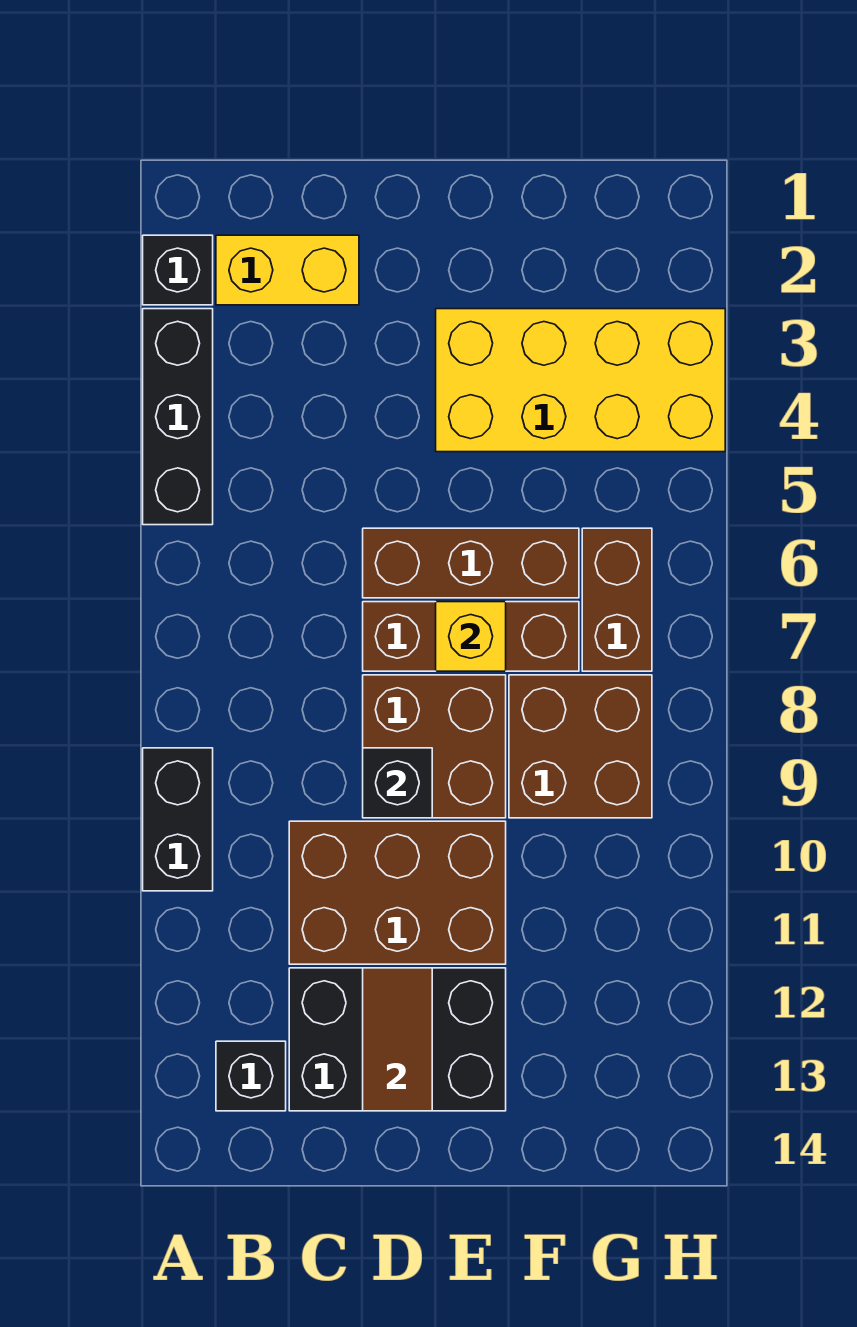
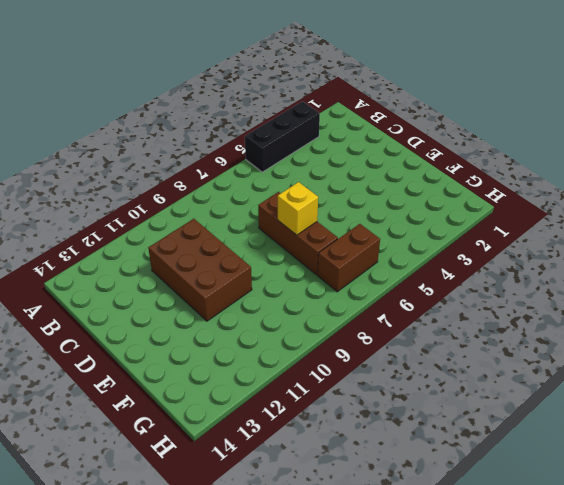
none -> black brick A2 level 1
none -> black brick A9:A10 level 1
none -> yellow brick B2:C2 level 1

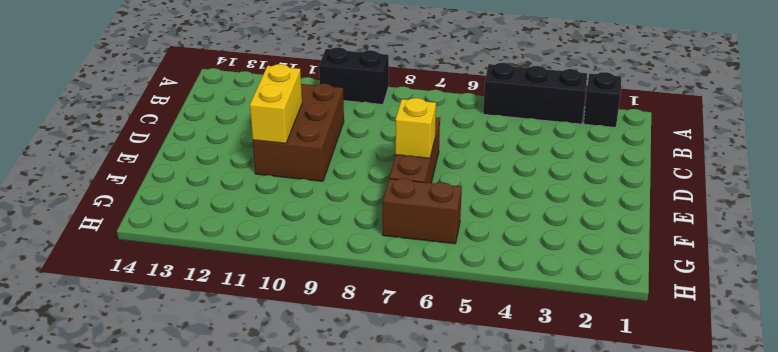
yellow brick D11:E11 level 2 -> yellow brick B2:C2 level 1
none -> black brick B13 level 1
none -> black brick C12:E13 level 1
none -> brown brick D6:F6 level 1

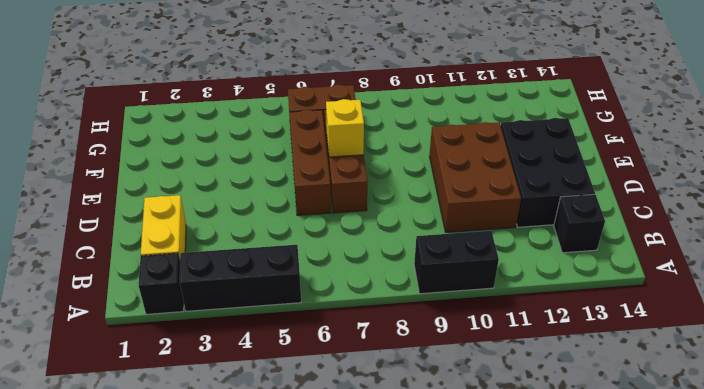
none -> brown brick D8:E9 level 1
none -> yellow brick E3:H4 level 1
none -> brown brick F8:G9 level 1

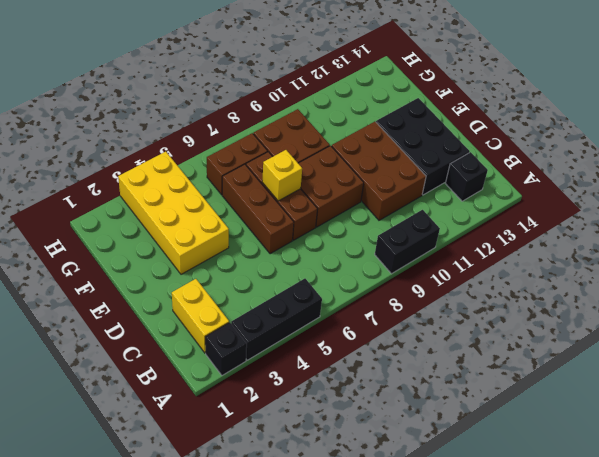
none -> black brick D9 level 2
none -> brown tile D12:D13 level 2

